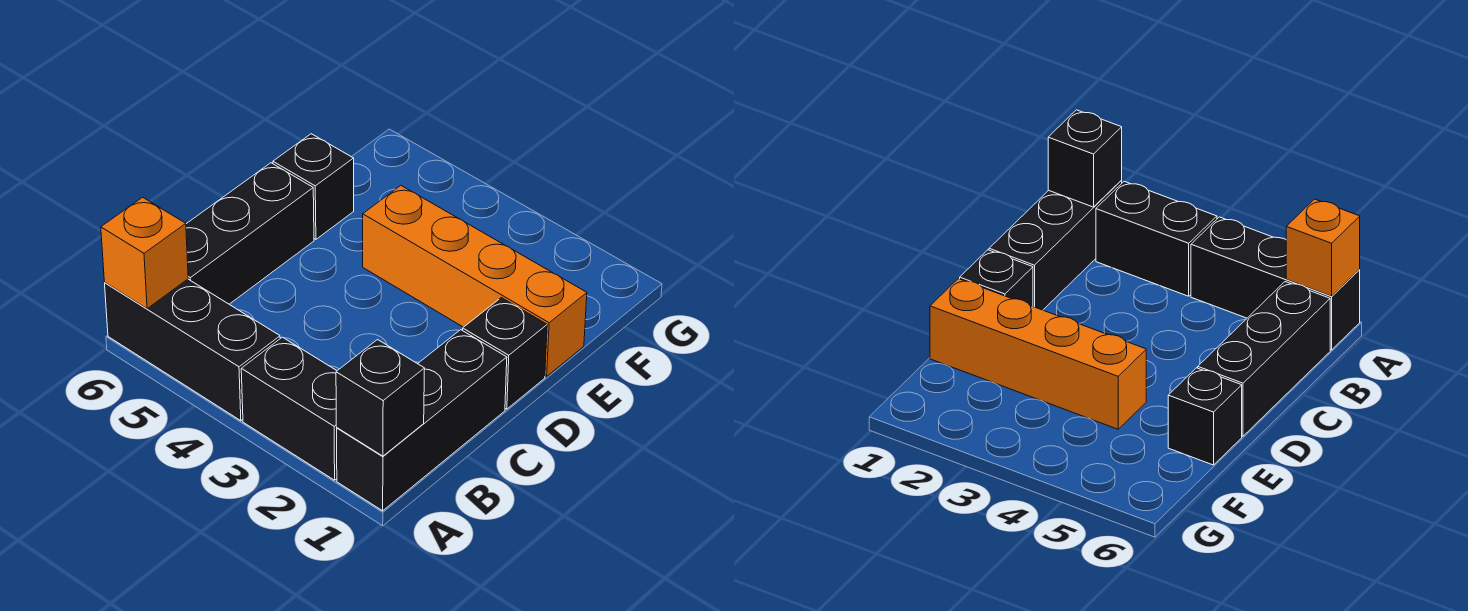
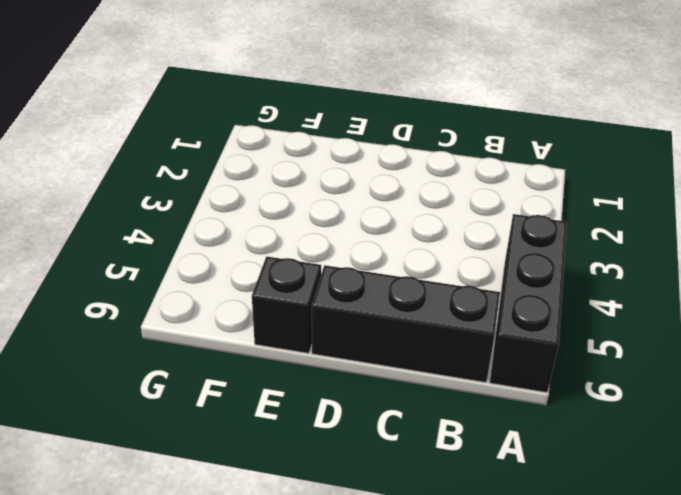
none -> black brick A1:C1 level 1
none -> black brick A2:A3 level 1

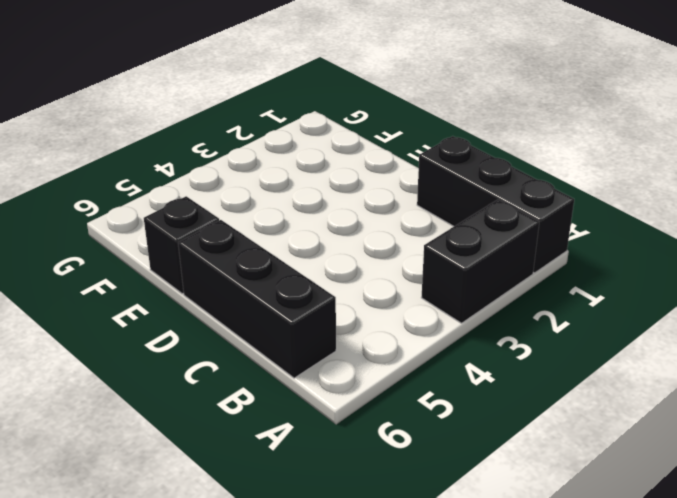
none -> black brick A4:A6 level 1
none -> black brick D1 level 1

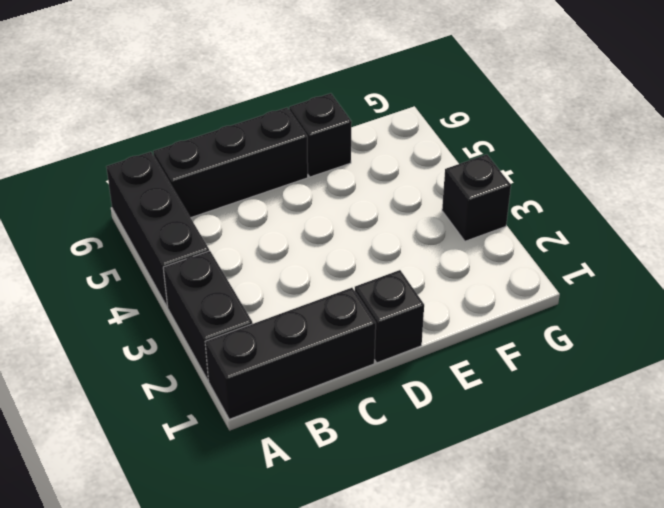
black brick G3 level 1 -> black brick A1 level 2
none -> orange brick E1:E4 level 1
none -> orange brick A6 level 2

